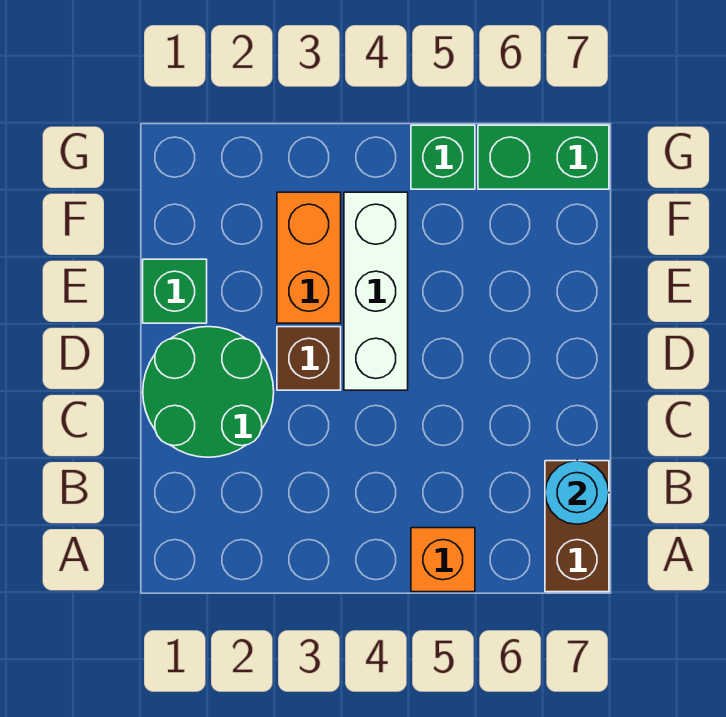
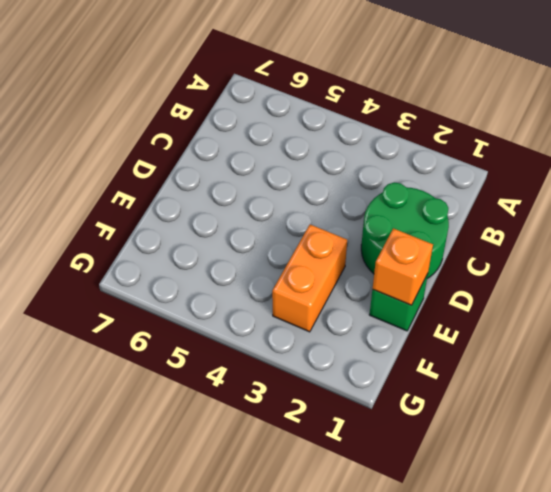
orange brick E1 level 2 -> orange brick A5 level 1
none -> brown brick A7:B7 level 1
none -> brown brick D3 level 1

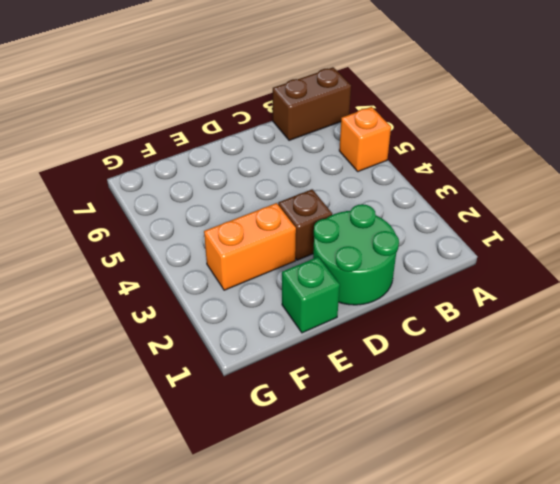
none -> white brick D4:F4 level 1
none -> green brick G5 level 1

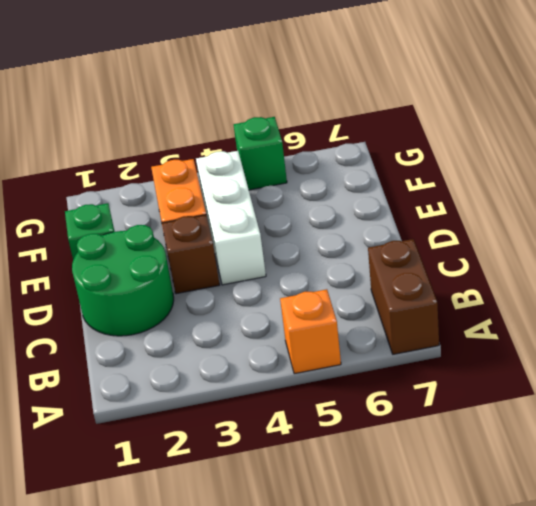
none -> green brick G6:G7 level 1
none -> cyan round brick B7 level 2

